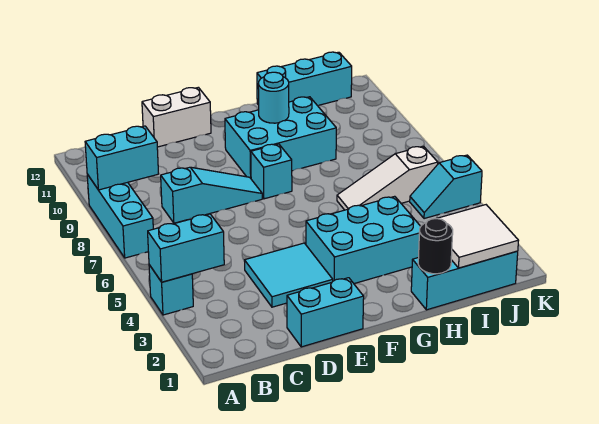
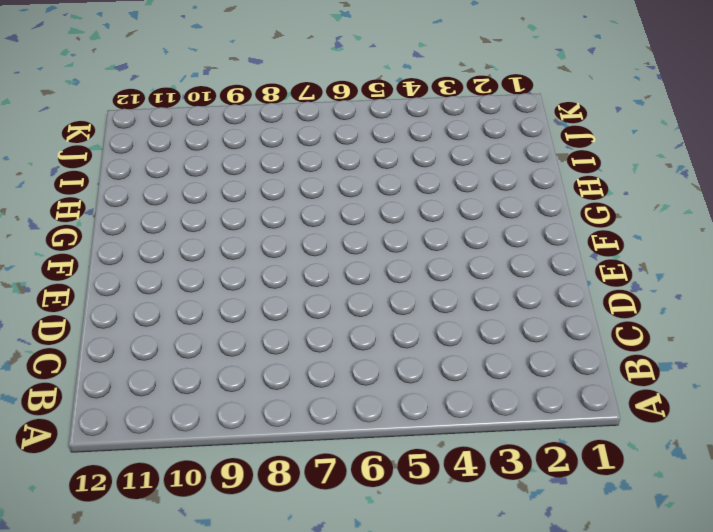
none -> cyan brick A4 level 1
none -> cyan brick A7:A9 level 1
none -> cyan slope C8:E8 level 1 top C

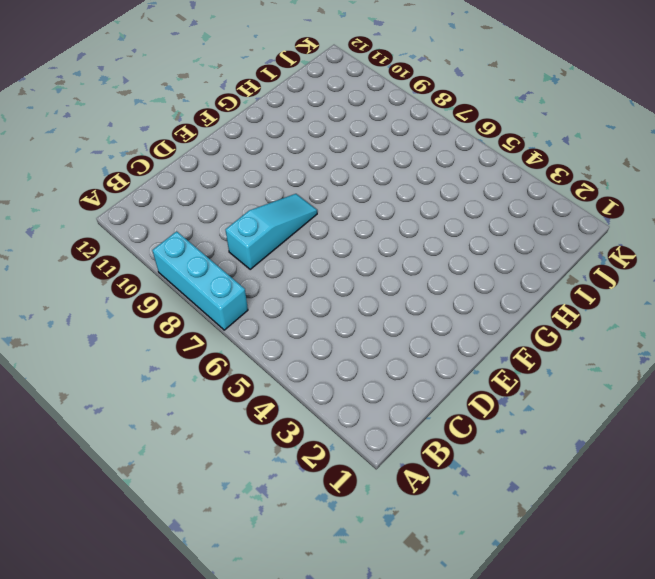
none -> cyan brick A4 level 1
none -> cyan brick D1:E1 level 1
none -> cyan tile D3:E4 level 1

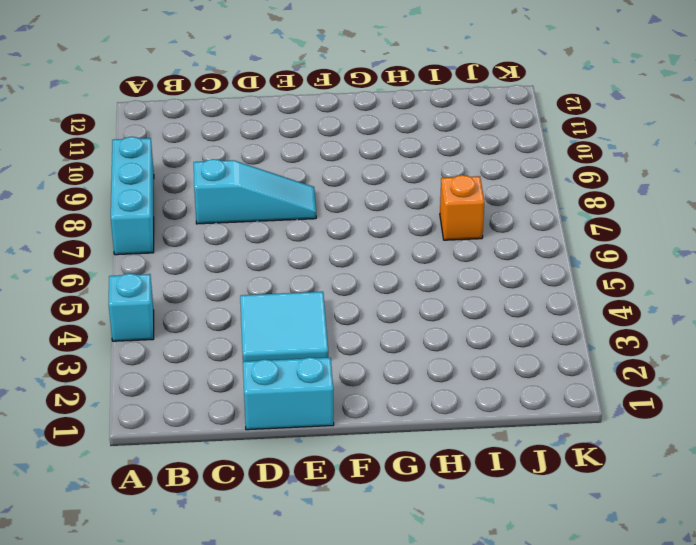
orange brick I7 level 1 -> none
none -> white brick D12:E12 level 1
none -> cyan brick F3:H4 level 1
none -> cyan brick F8 level 1

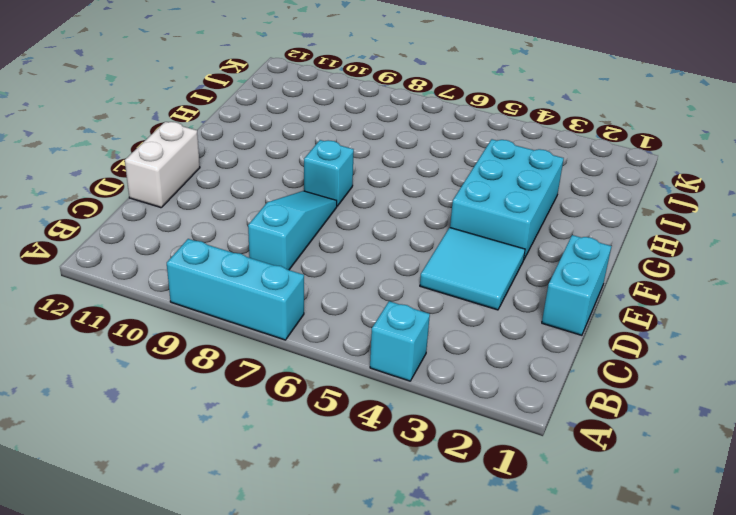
none -> cyan brick F9:H10 level 1
none -> cyan brick H1:J1 level 1
none -> white slope H6:J6 level 1 top J

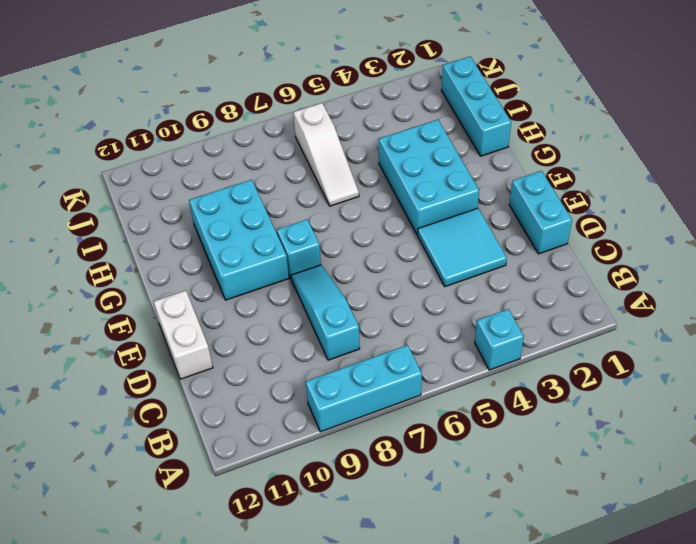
none -> cyan brick H12:J12 level 1
none -> cyan slope J5:K5 level 1 top K
none -> cyan brick A4:B4 level 2

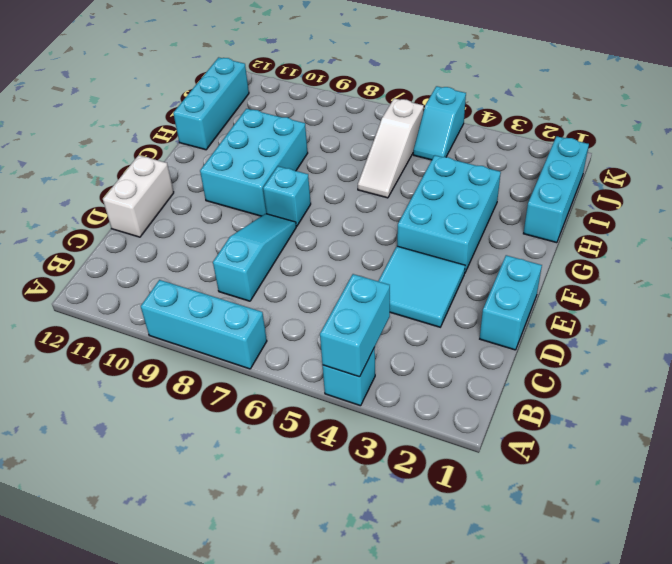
none -> cyan brick A9:B9 level 2
none -> cyan round brick G10 level 2
none -> black round brick H1 level 2

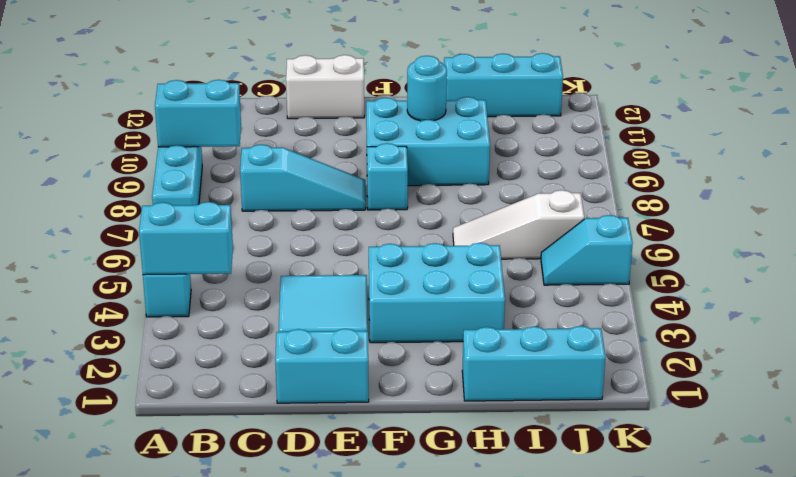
none -> black round brick H1 level 2
none -> white tile I1:J2 level 2

